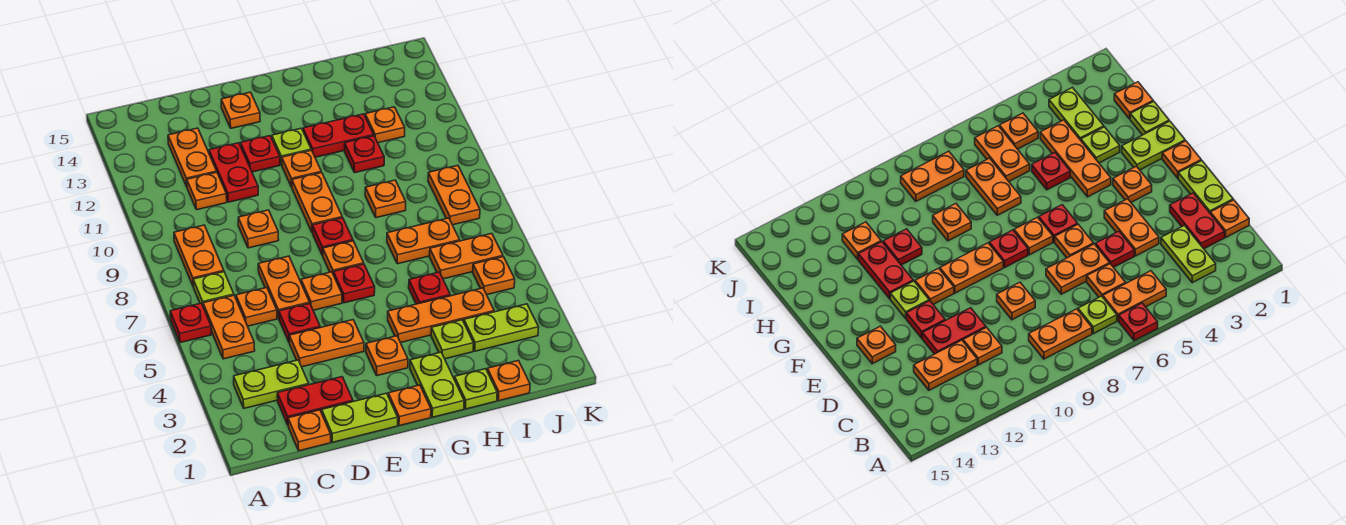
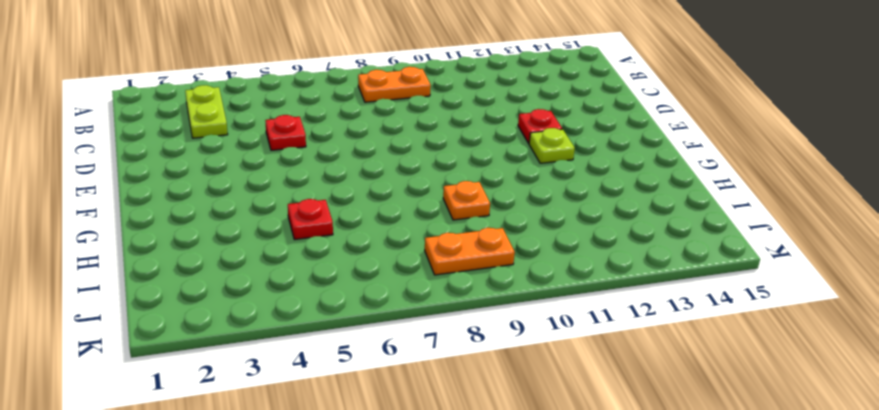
none -> red plate A6 level 1
none -> orange plate B5:B6 level 1
none -> lime plate B7 level 1
none -> orange plate C1 level 1

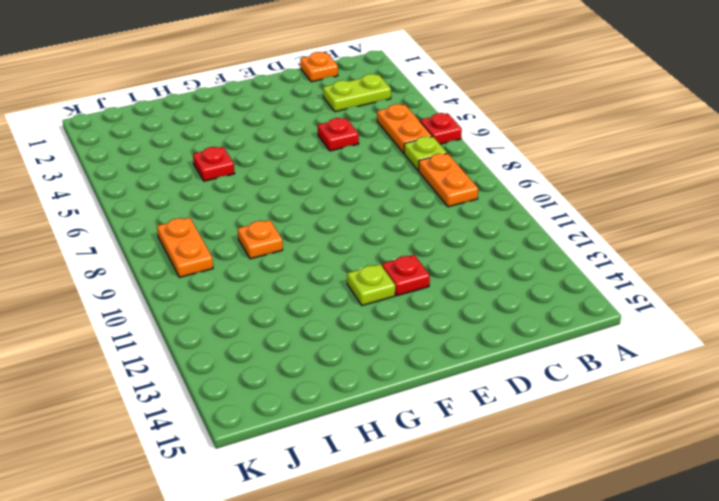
none -> red plate C2:D2 level 1
none -> orange plate C6 level 1
none -> orange plate C11 level 1
none -> orange plate C12:C13 level 1

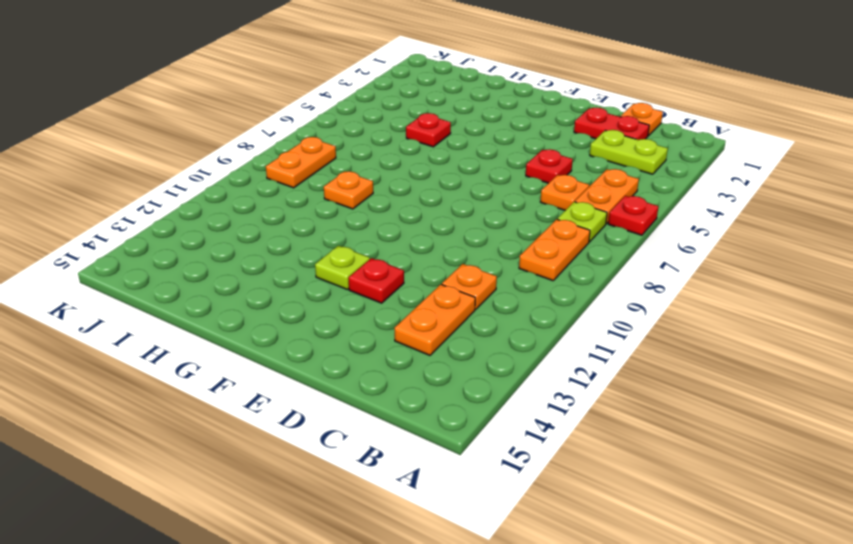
none -> lime plate D1:E1 level 1
none -> orange plate D4:E4 level 1
none -> orange plate D6:D7 level 1
none -> orange plate D9 level 1

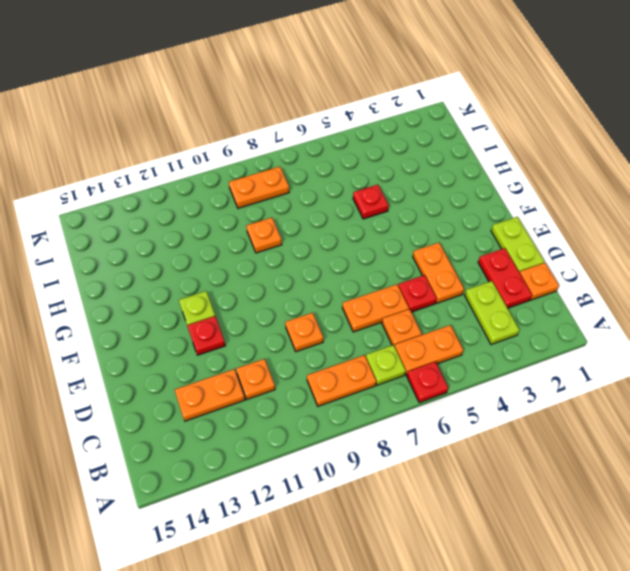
none -> red plate D11:D12 level 1
none -> orange plate E6 level 1
none -> orange plate E14 level 1
none -> orange plate F1 level 1

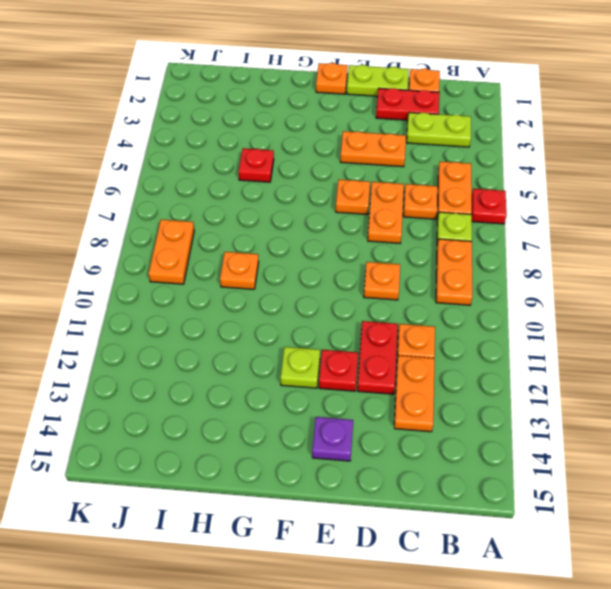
purple plate E14 level 1 -> orange plate E14 level 1
none -> red plate D5 level 1
none -> orange plate F3 level 1
none -> red plate F6 level 1
none -> orange plate F7 level 1

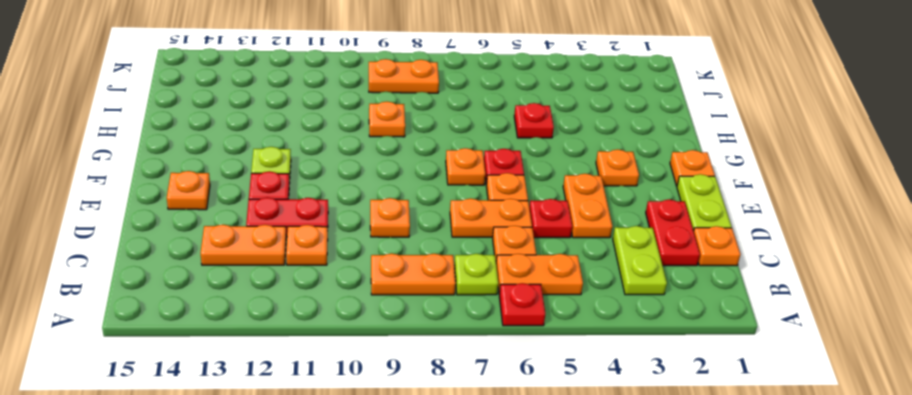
none -> red plate F8 level 1
none -> orange plate F9:F10 level 1
none -> orange plate F11 level 1
none -> lime plate G1:G2 level 1

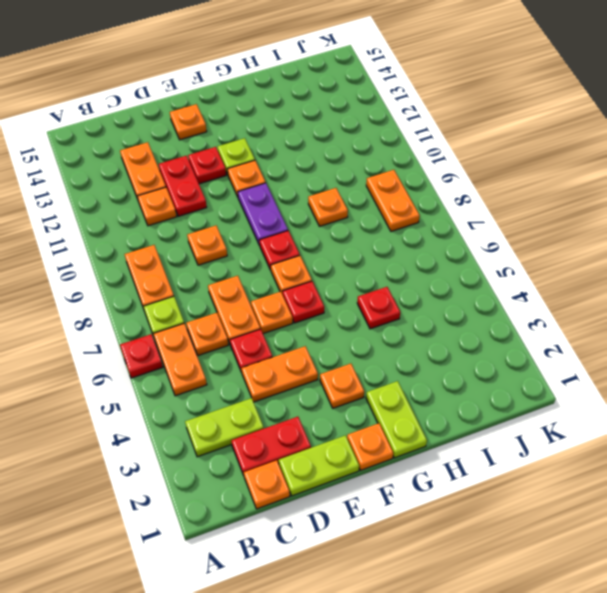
purple plate F9:F10 level 1 -> orange plate F9:F10 level 1
none -> orange plate G4:I4 level 1
none -> red plate G12:H12 level 1
none -> lime plate H1 level 1
none -> lime plate H3 level 1

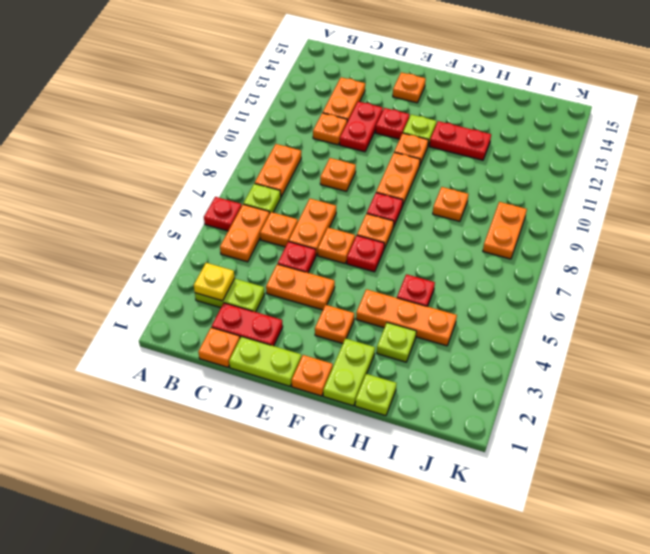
yellow plate B3 level 2 -> none
none -> orange plate H7:I7 level 1
none -> red plate H11 level 1
none -> orange plate I1 level 1
none -> lime plate I3:J3 level 1

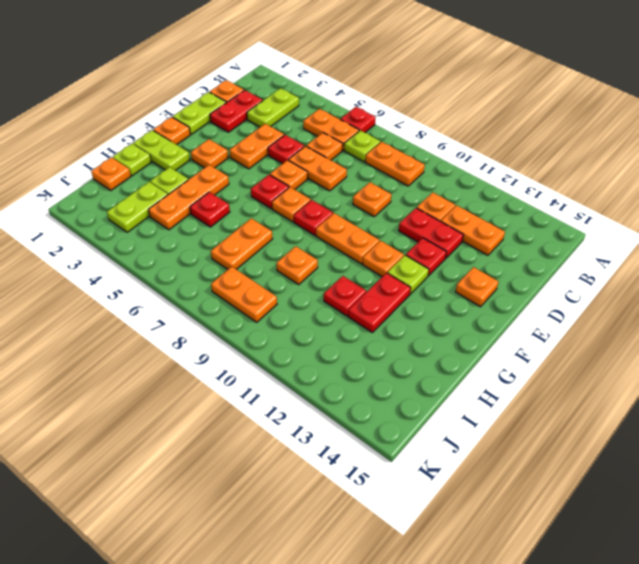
none -> orange plate I6:J6 level 1
none -> orange plate I12 level 1
none -> orange plate J5 level 1

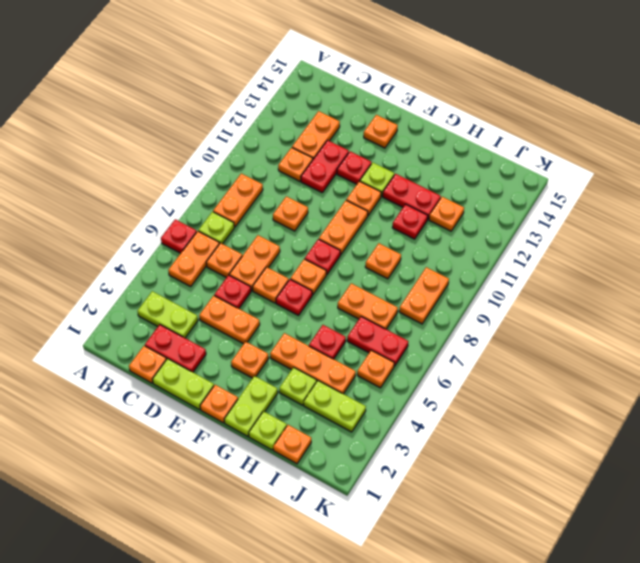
red plate I6:J6 level 1 -> orange plate I6:J6 level 1

